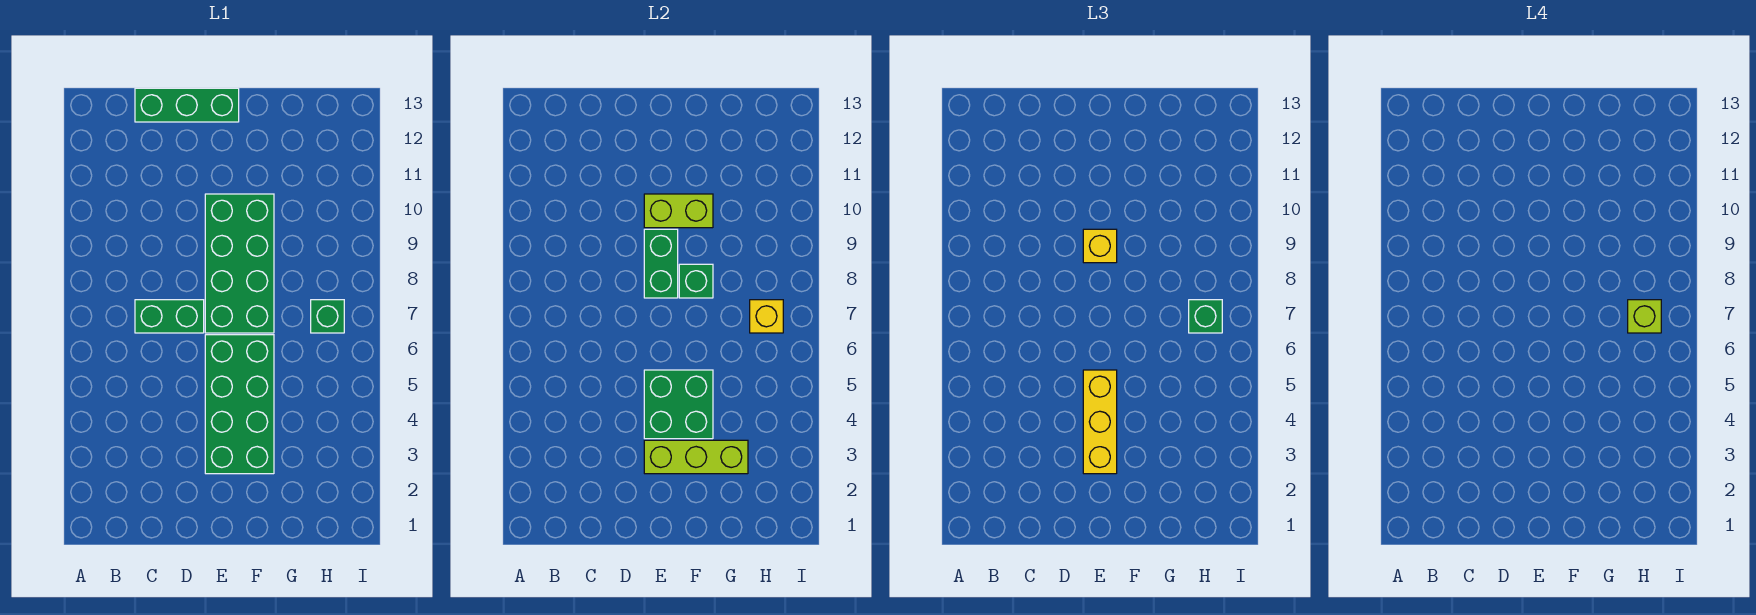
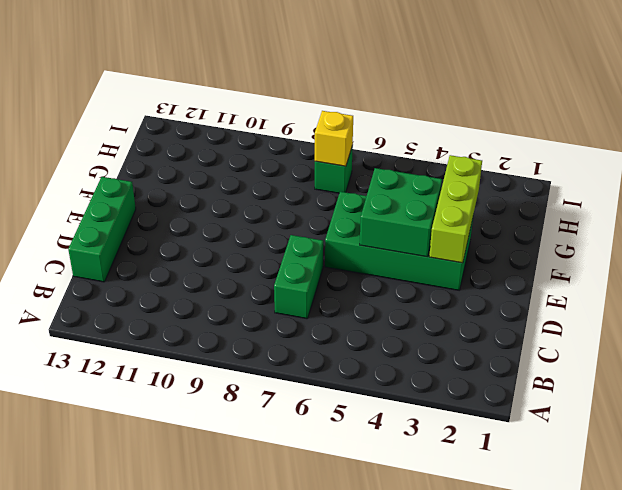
none -> green brick E7:F10 level 1
none -> green brick E8:E9 level 2
none -> lime brick E10:F10 level 2

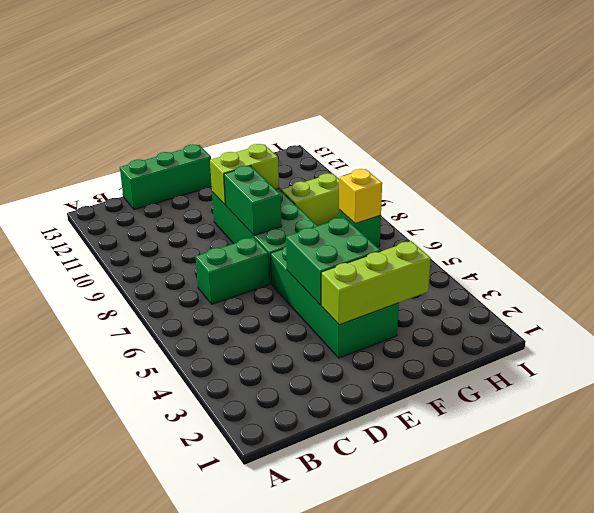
lime brick G9:H9 level 1 -> none
none -> green brick F8 level 2
none -> yellow brick E3:E5 level 3
none -> yellow brick E9 level 3

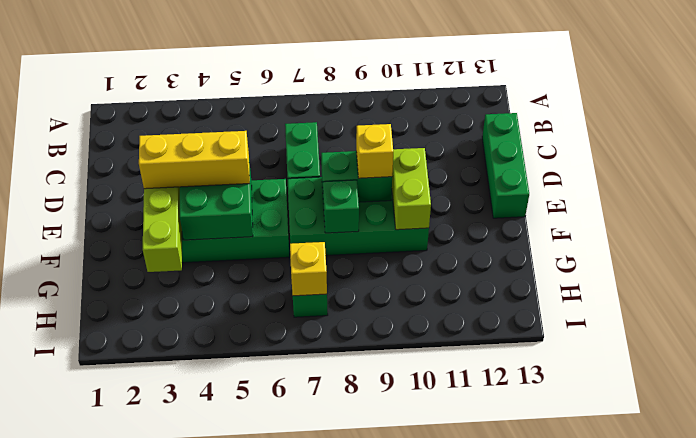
none -> green brick H7 level 3
none -> lime brick H7 level 4

